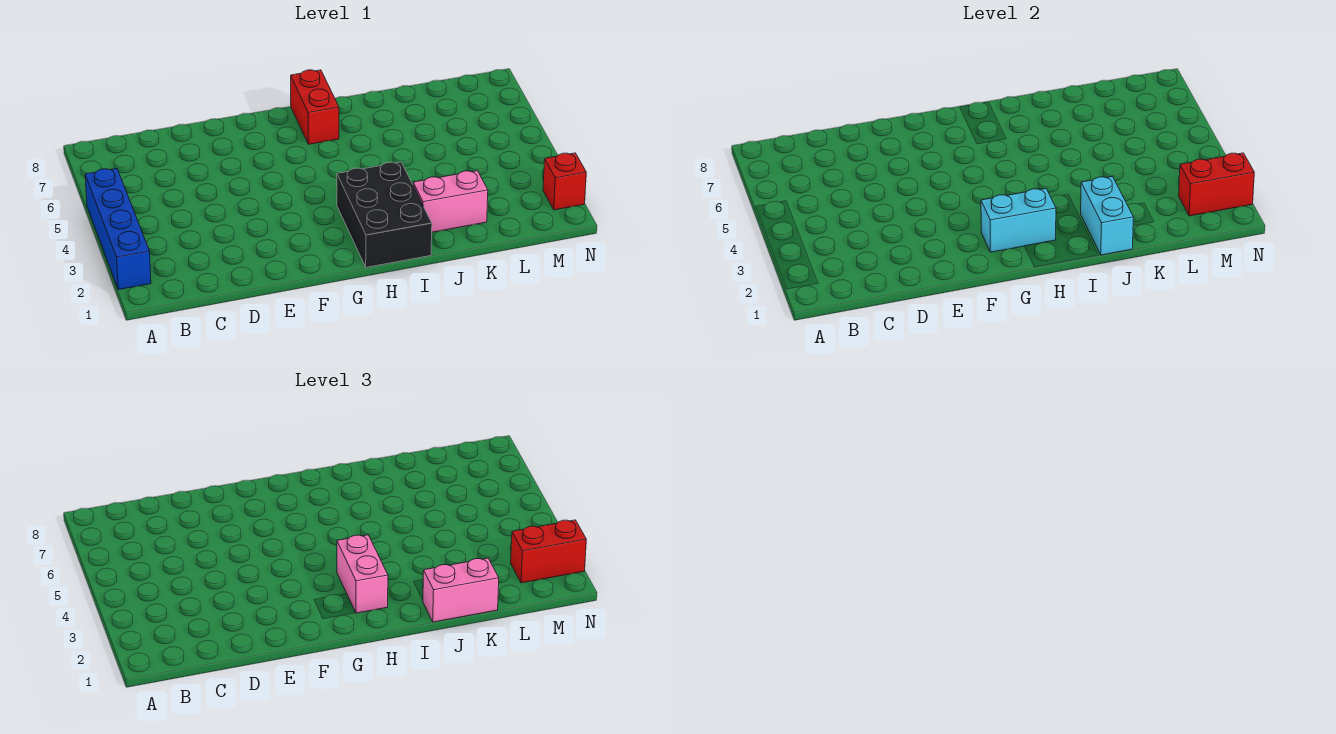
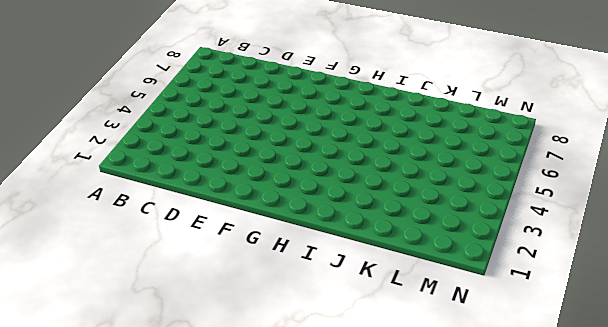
none -> blue brick A2:A5 level 1
none -> black brick H1:I3 level 1

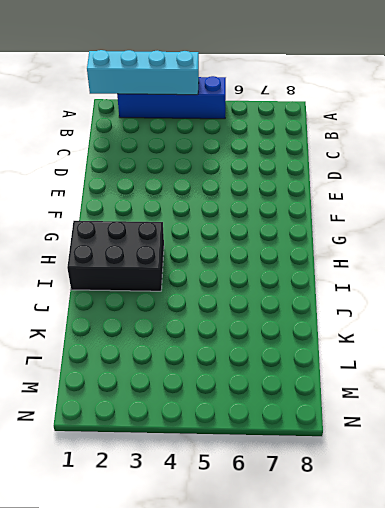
cyan brick A1:A4 level 2 -> none
none -> red brick H7:H8 level 1
none -> pink brick J2:K2 level 1

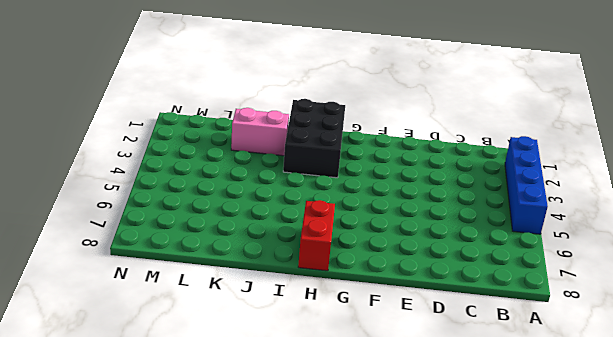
none -> red brick N2 level 1
none -> cyan brick G2:H2 level 2

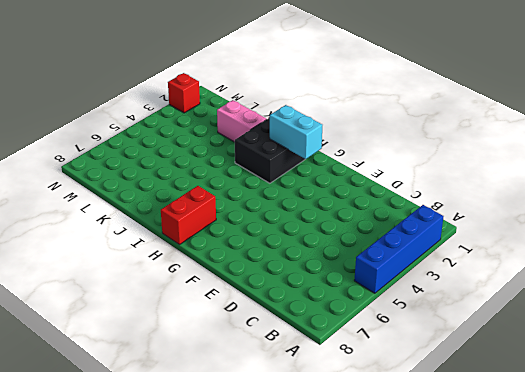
none -> cyan brick J1:J2 level 2
none -> red brick M2:N2 level 2

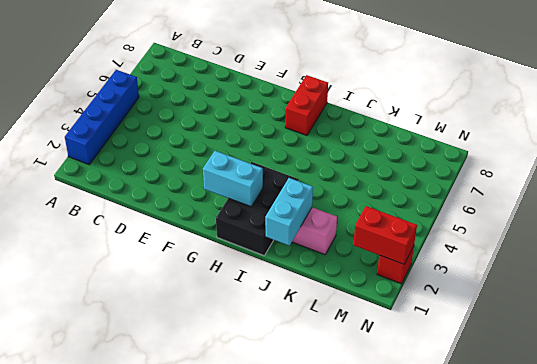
none -> pink brick H2:H3 level 3
none -> pink brick J1:K1 level 3

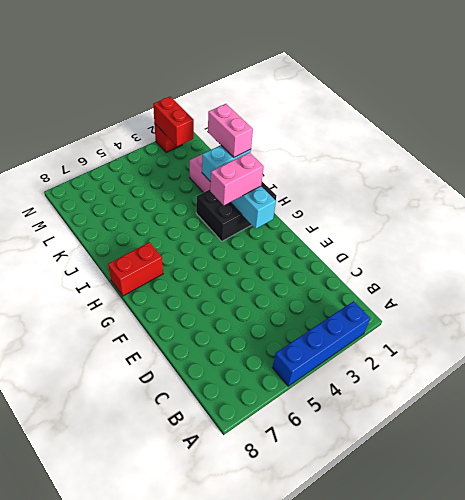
none -> red brick M2:N2 level 3

